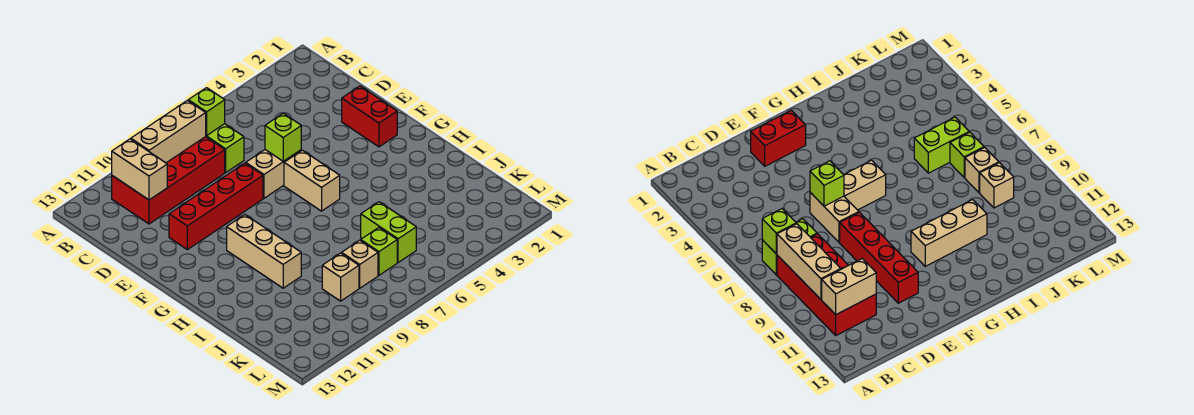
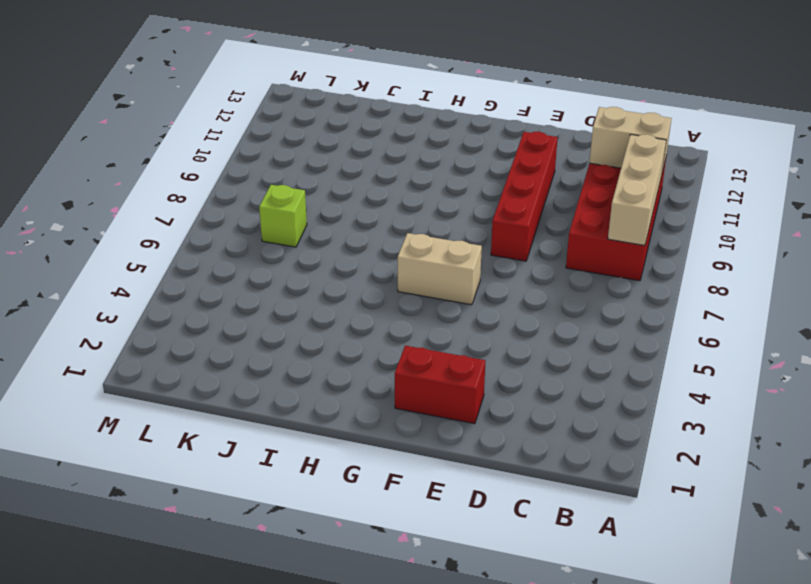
none -> lime brick B7:C7 level 1
none -> tan brick E6:E7 level 1
none -> tan brick G10:I10 level 1

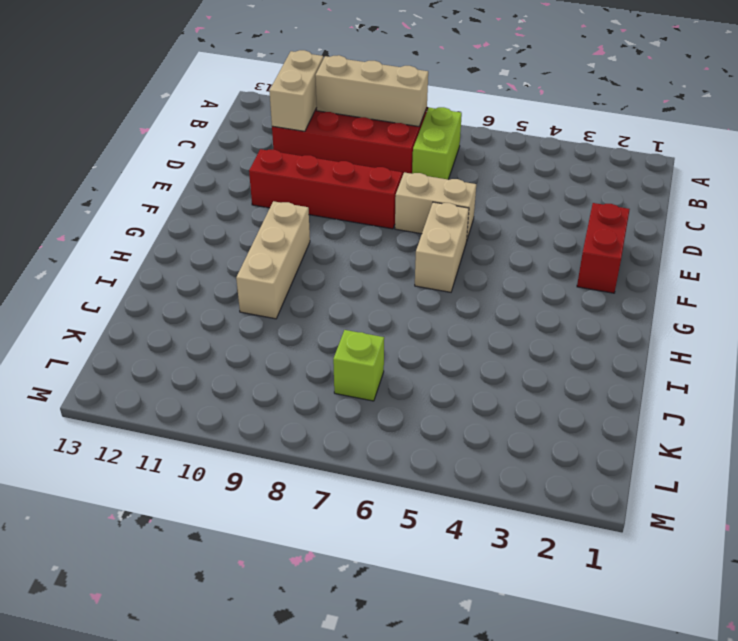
none -> lime brick J6:K6 level 1
none -> tan brick K8 level 1
none -> tan brick K9 level 1

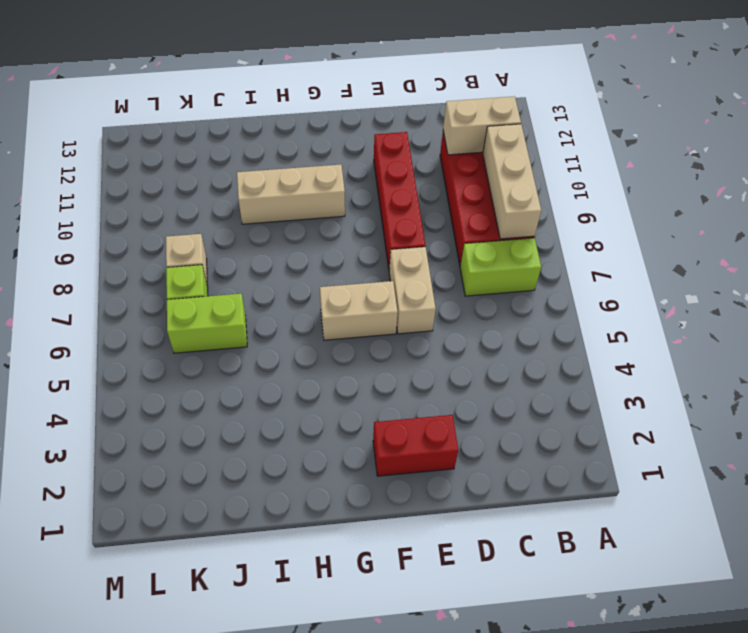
none -> tan brick K9 level 1
none -> lime brick B7 level 2
none -> lime brick E6 level 2

